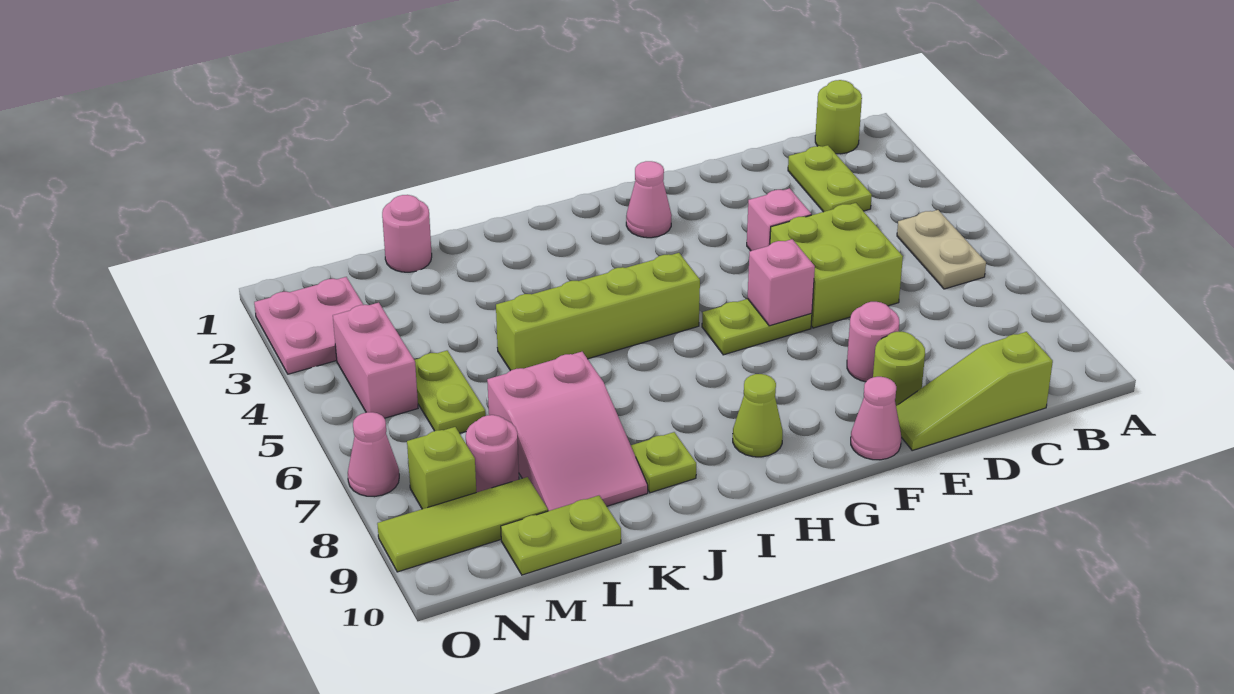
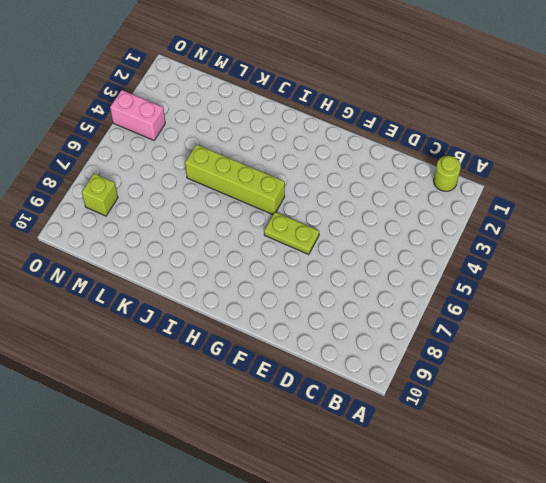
pink brick N4:O4 level 1 -> pink brick N4:N5 level 1
none -> tan plate B5:B6 level 1
none -> lime plate C2:C3 level 1
none -> lime slope C10:E10 level 1 top C

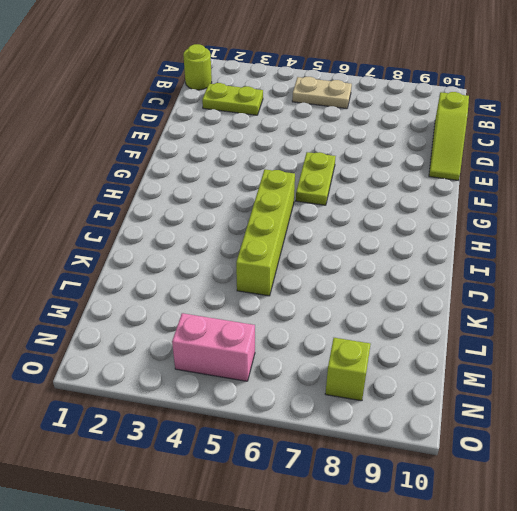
none -> lime brick D5:E6 level 1
none -> pink brick E4 level 1
none -> pink round brick E8 level 1

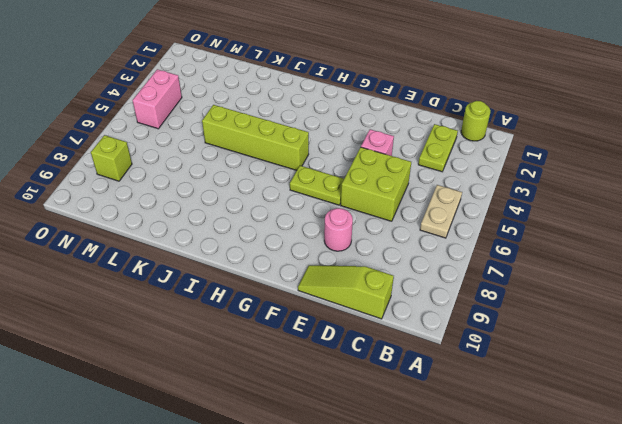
none -> lime round brick E9 level 1
none -> pink cone F10 level 1
none -> pink cone G2 level 1

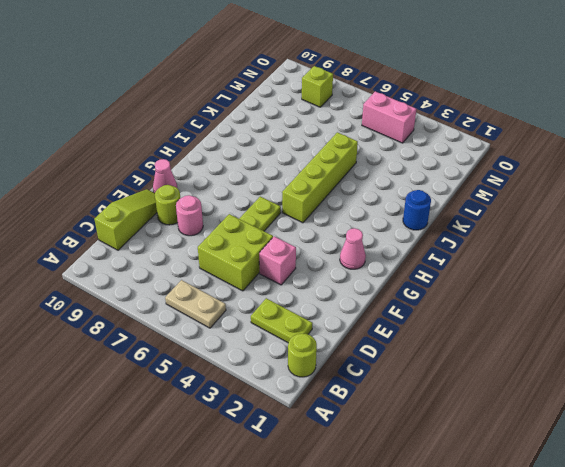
blue round brick J1 level 1 -> none
none -> lime cone H9 level 1
none -> lime plate J9 level 1
none -> pink slope K7:L9 level 1 top 7

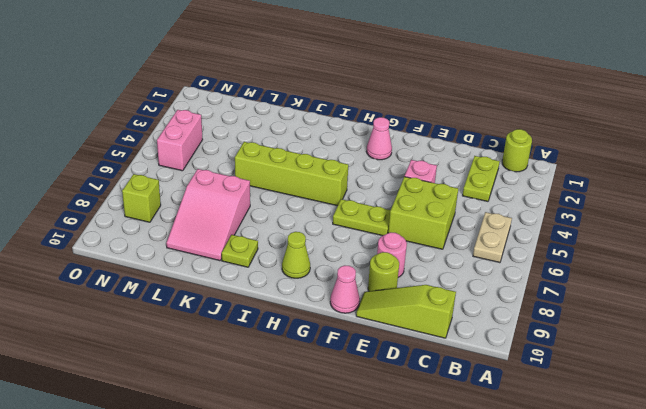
none -> pink round brick L1 level 1
none -> lime plate L10:M10 level 1
none -> lime plate M5:M6 level 1

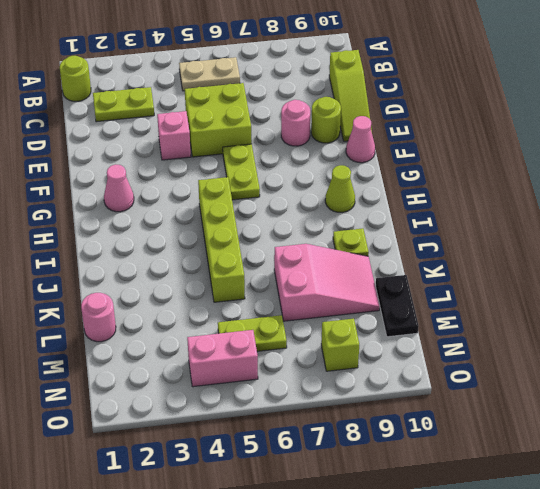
black plate L10:M10 level 1 -> lime plate L10:M10 level 1
none -> pink round brick M8 level 1
none -> lime tile M9:O9 level 1
none -> pink plate N2:O3 level 1

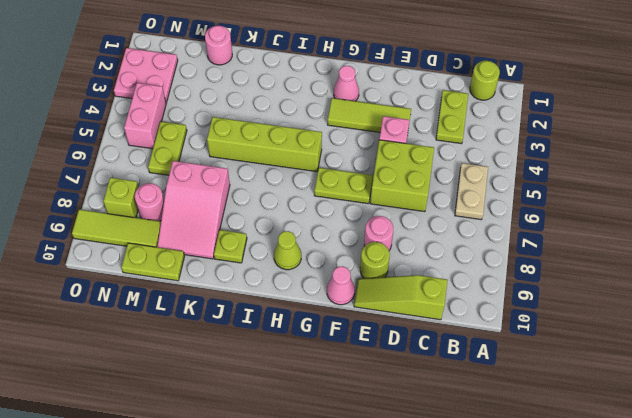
lime tile E3:G3 level 1 -> none
none -> pink cone O7 level 1
none -> pink brick F6 level 2

